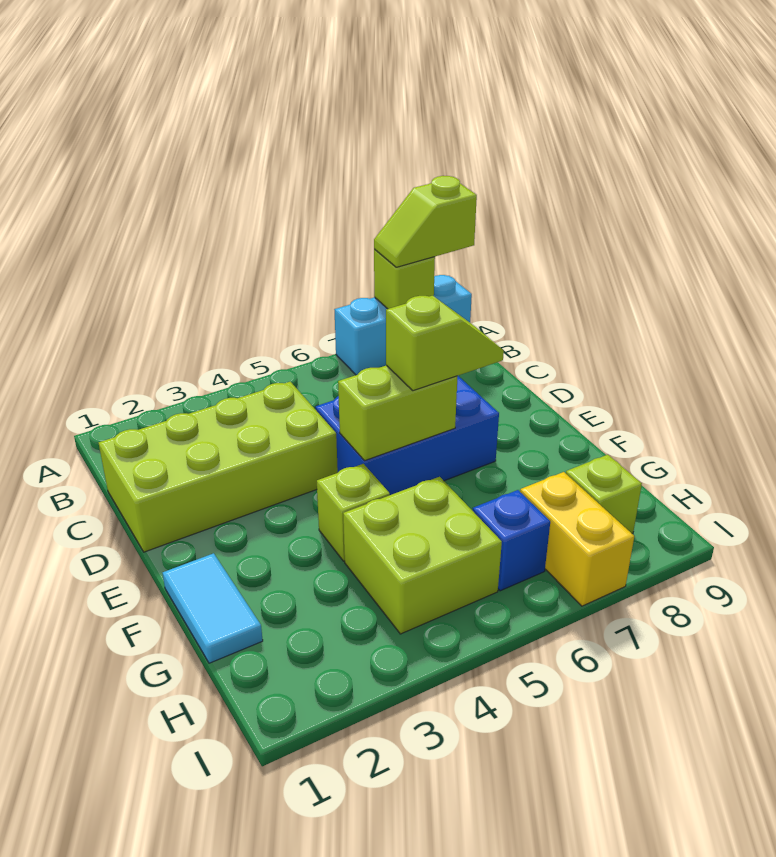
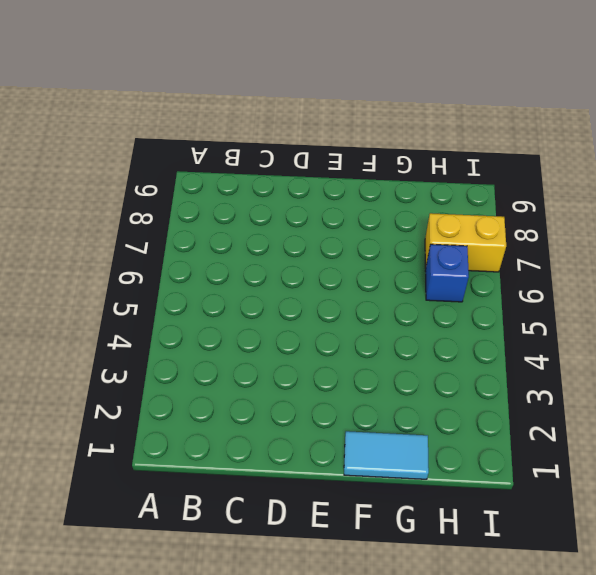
none -> cyan brick A7:A9 level 1
none -> lime brick C1:D4 level 1
none -> blue brick D5:E7 level 1

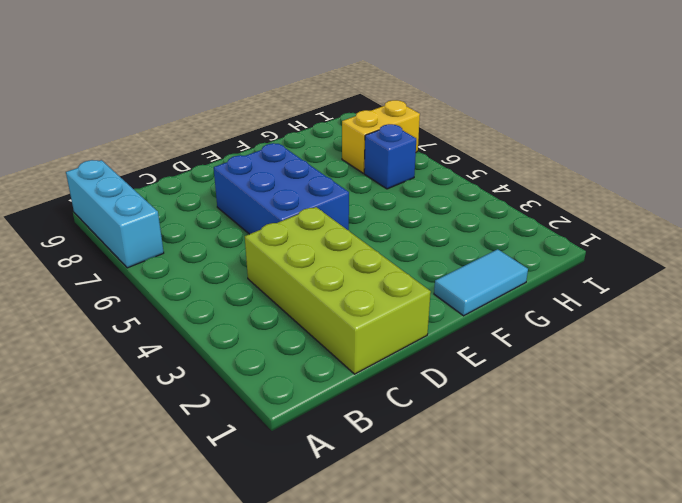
none -> lime brick F4 level 1
none -> lime brick G4:H5 level 1
none -> lime brick H8 level 1

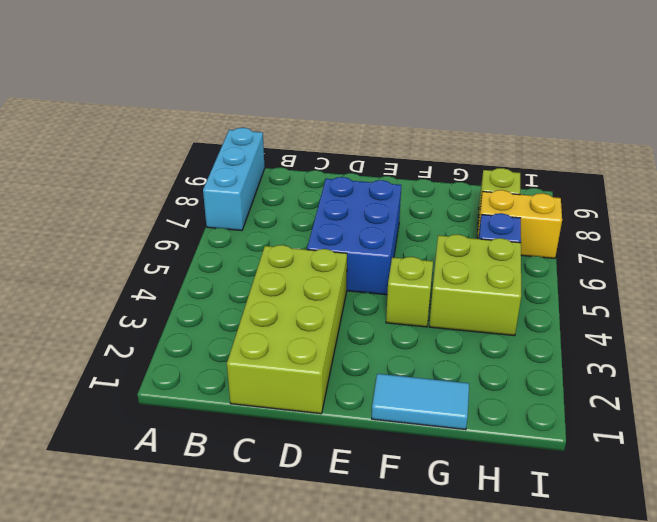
none -> lime brick A8 level 2
none -> lime brick E5:E6 level 2
none -> lime slope A8:A9 level 3 top 9

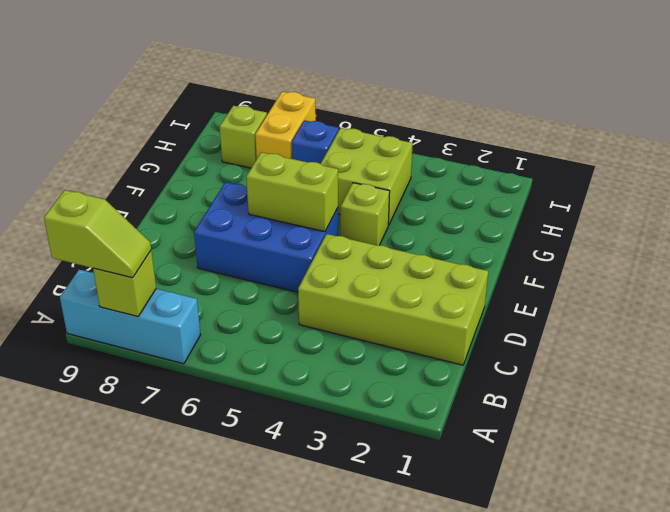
none -> cyan tile F1:G1 level 1
none -> lime slope E6:E7 level 3 top 6

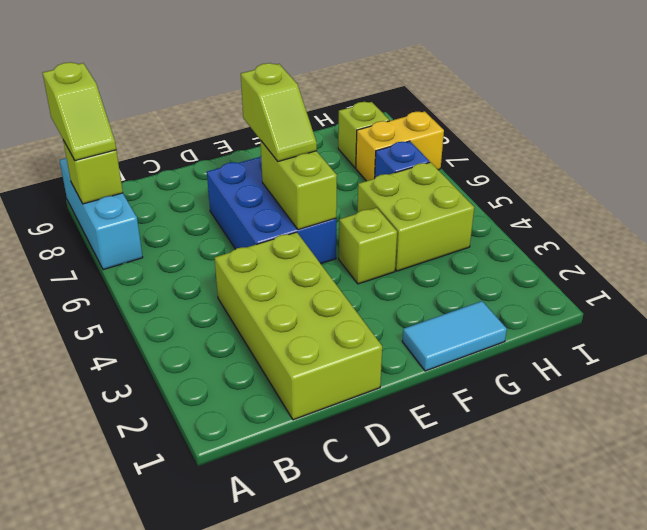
lime slope E6:E7 level 3 top 7 -> lime slope E6:E7 level 3 top 6

